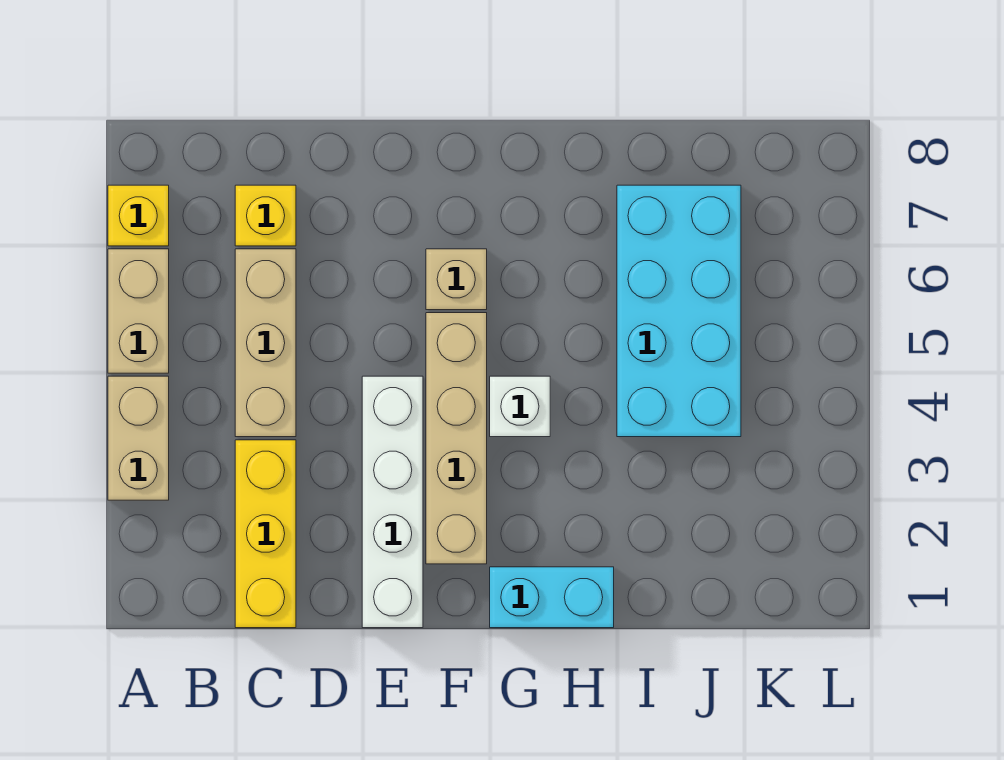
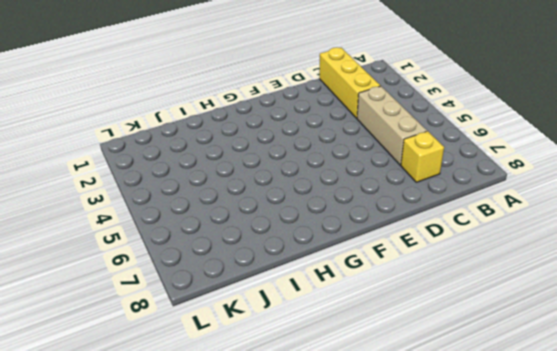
none -> tan brick A3:A4 level 1
none -> tan brick A5:A6 level 1
none -> yellow brick A7 level 1

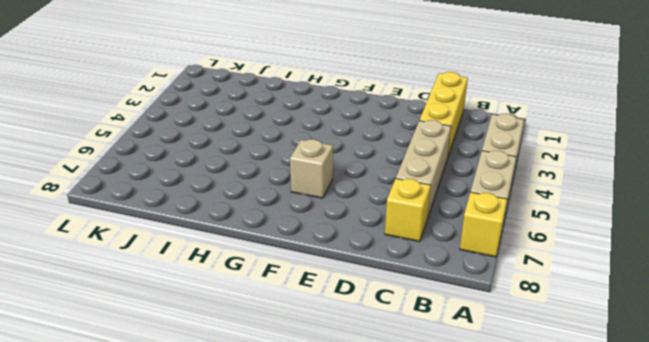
none -> white brick E1:E4 level 1
none -> tan brick F2:F5 level 1
none -> cyan brick G1:H1 level 1

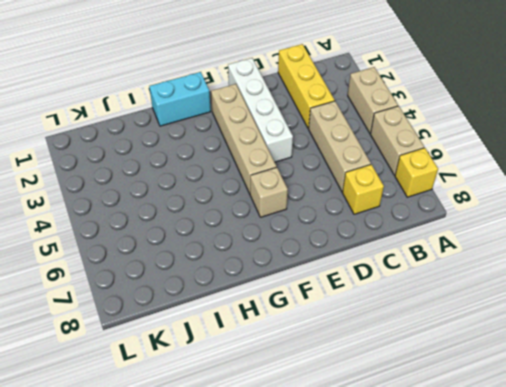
none -> white brick G4 level 1
none -> cyan brick I4:J7 level 1

